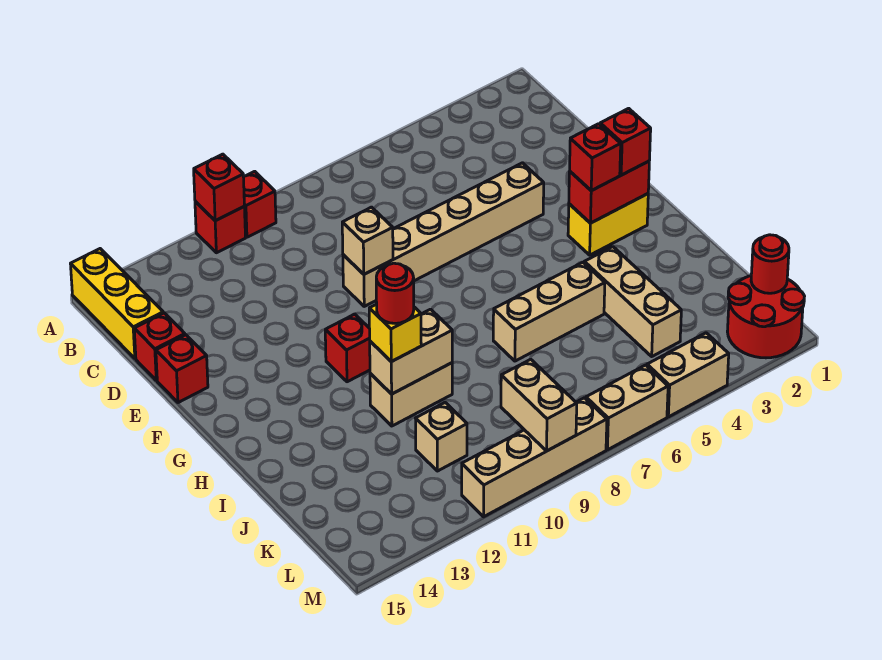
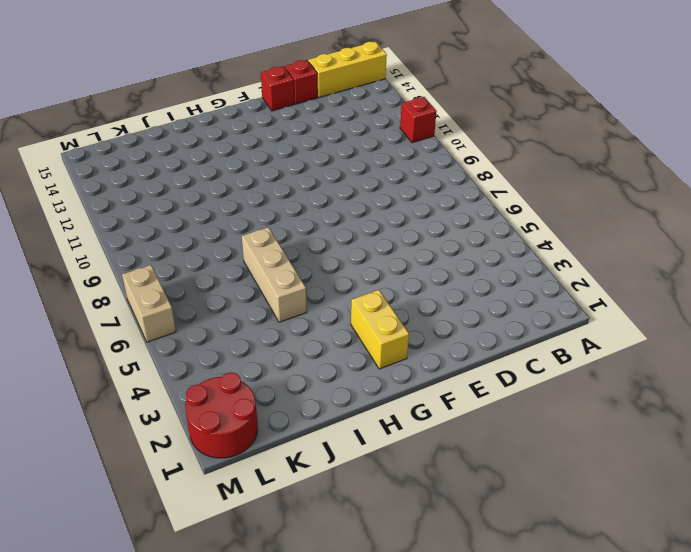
none -> red brick A10 level 1
none -> tan brick E4:E9 level 1
none -> red brick G11 level 1

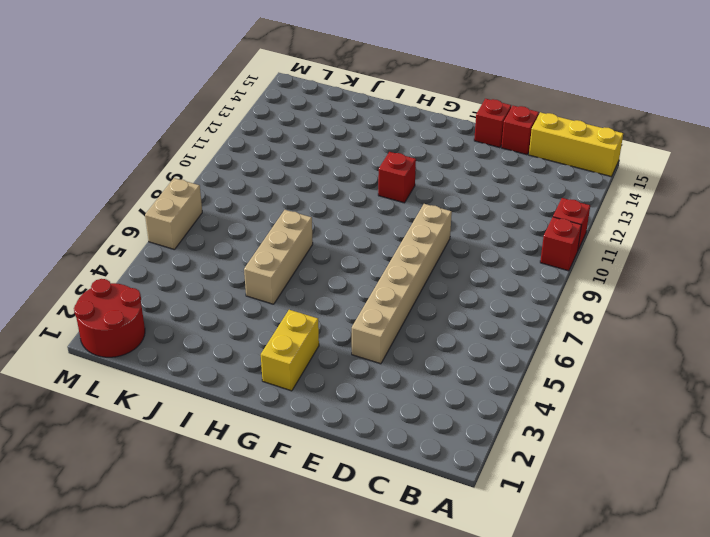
none -> tan brick I4:K4 level 1
none -> tan brick I10:I11 level 1
none -> tan brick K11 level 1

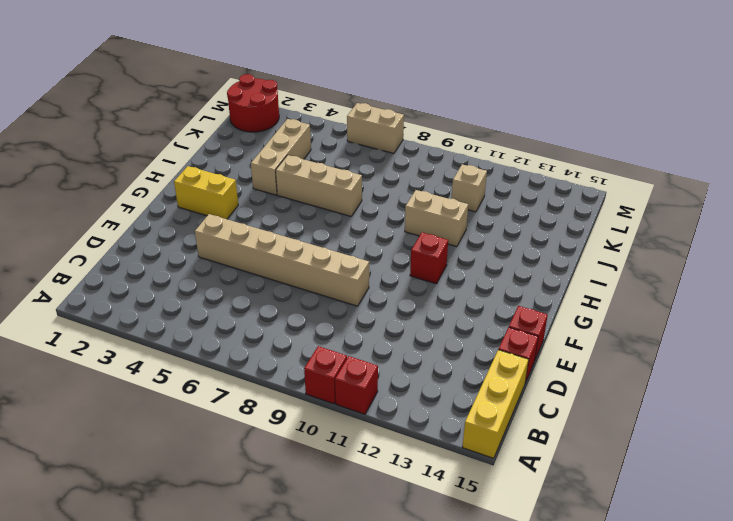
none -> tan brick M4:M5 level 1
none -> tan brick M8:M11 level 1
none -> red brick A11 level 2

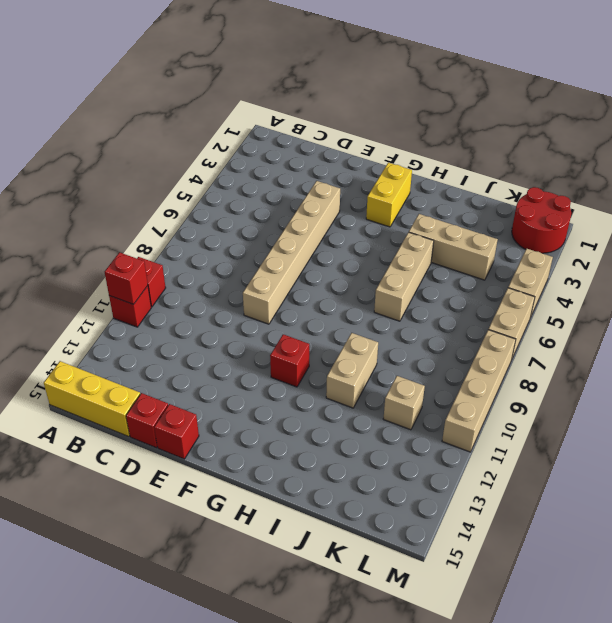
none -> tan brick E9 level 2
none -> red brick G2:G3 level 2
none -> tan brick I10:I11 level 2

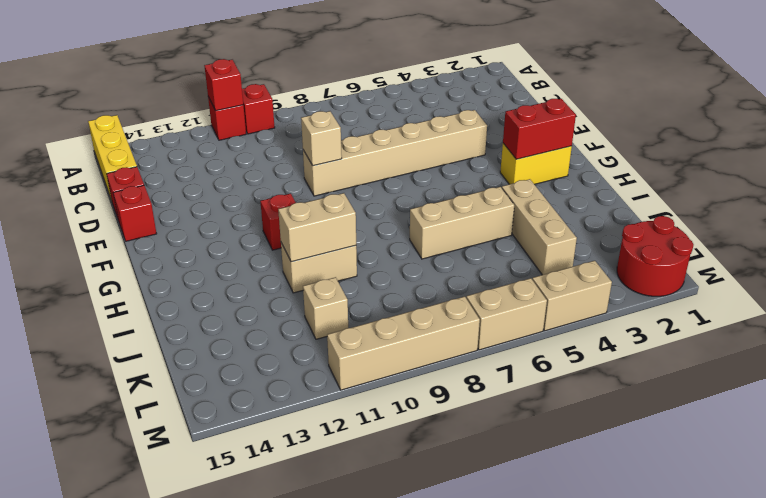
none -> red round brick L1 level 2
none -> tan brick L9:M9 level 2
none -> red brick G2 level 3

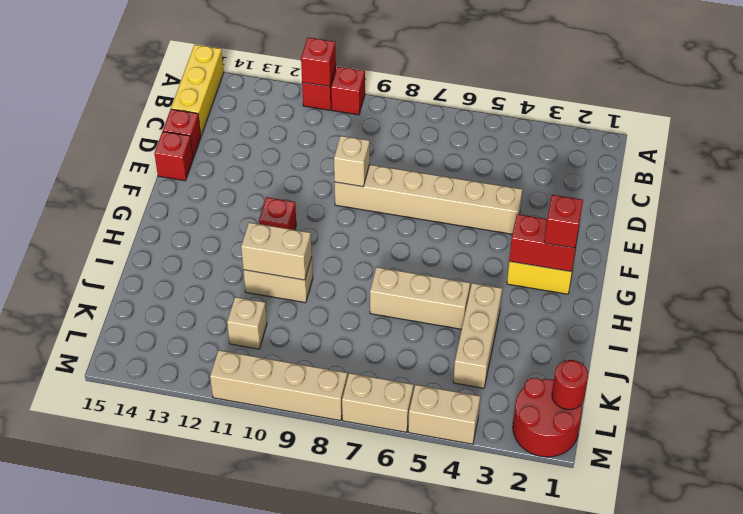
none -> tan brick L9:M9 level 2
none -> red brick G3 level 3
none -> yellow brick I11 level 3

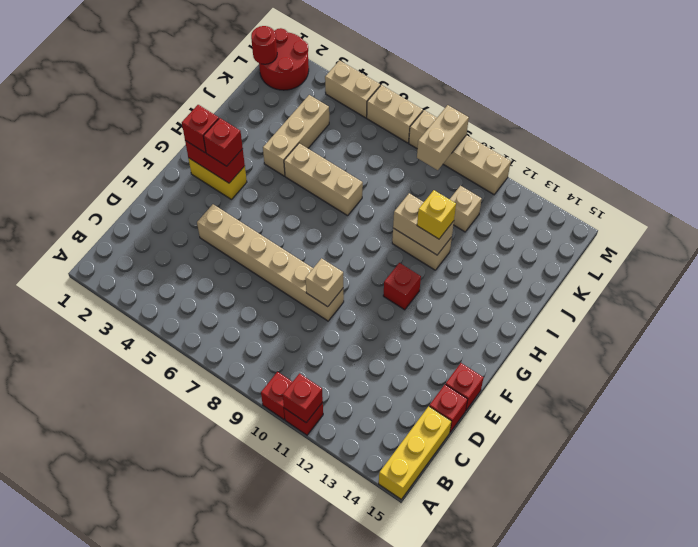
none -> red round brick I11 level 4

